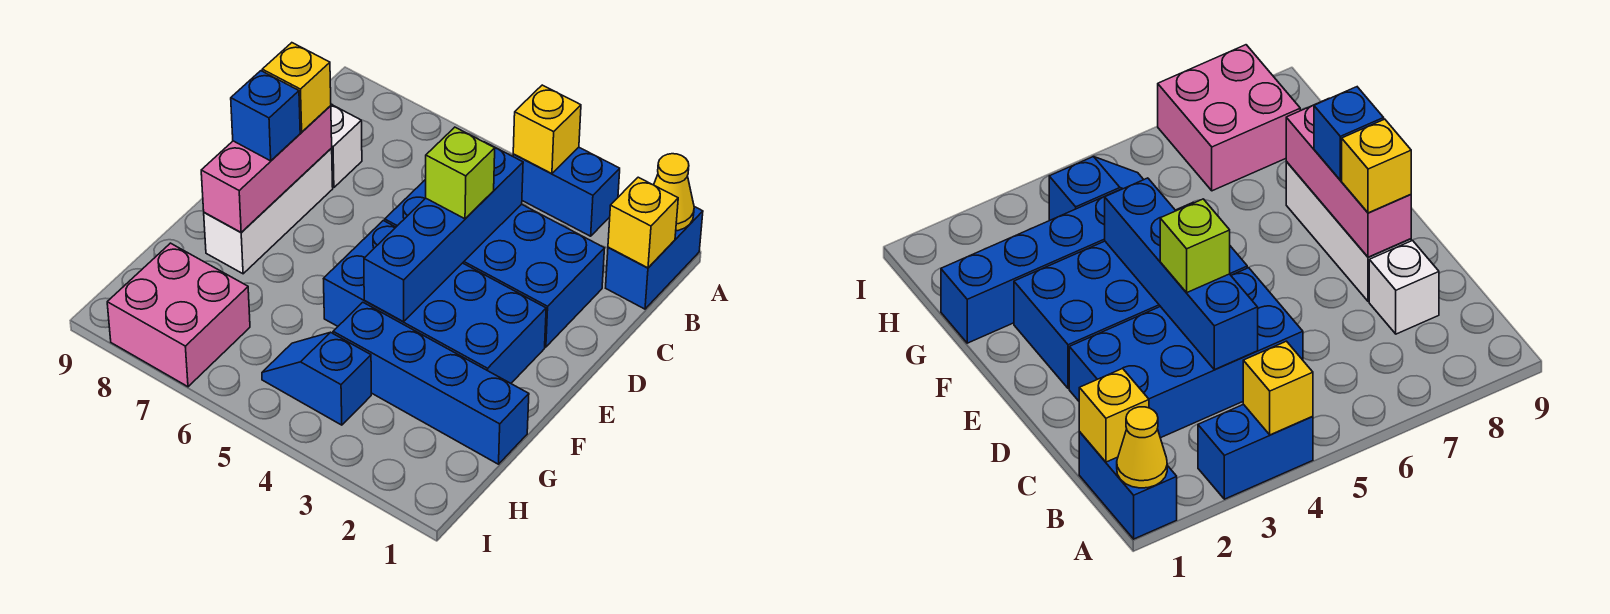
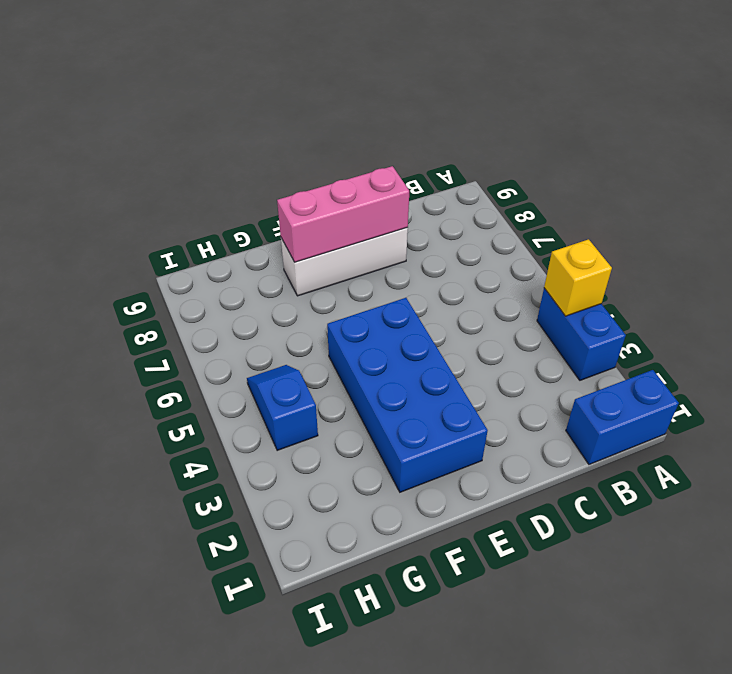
none -> blue brick C2:D5 level 1
none -> white brick C8 level 1
none -> blue brick G1:G4 level 1

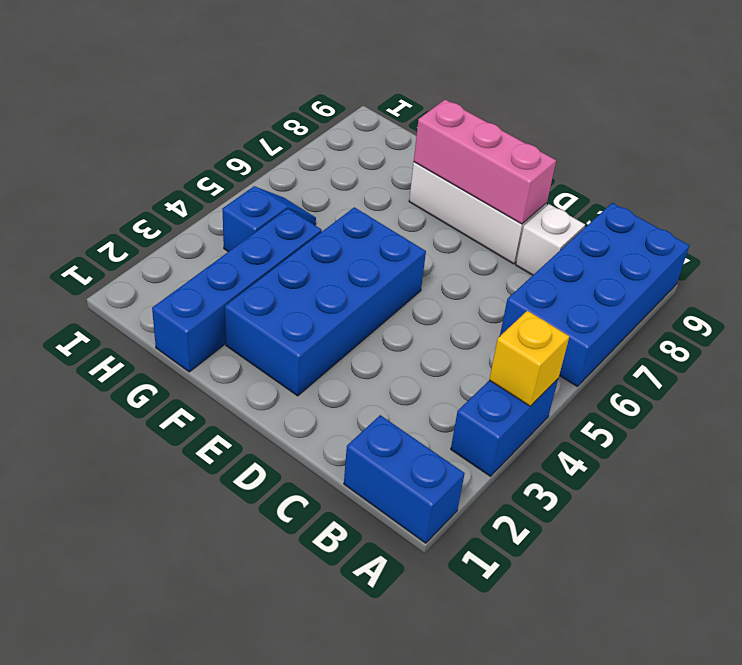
blue brick A6:B9 level 1 -> blue brick C2:D5 level 1
none -> pink brick H7:I8 level 1
none -> yellow cone A1 level 2
none -> yellow brick B1 level 2

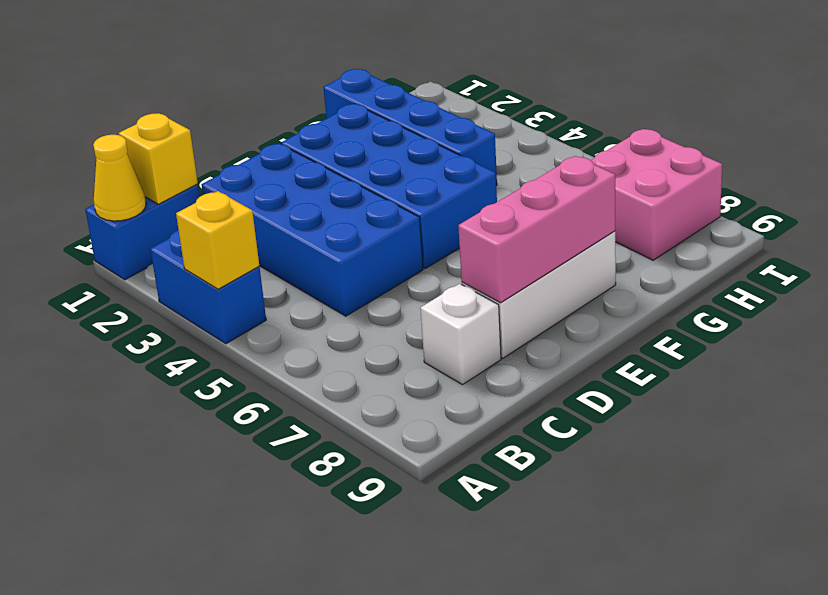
none -> blue slope H4:H5 level 1 top 4
none -> blue brick C4:F4 level 2
none -> lime brick D4 level 3

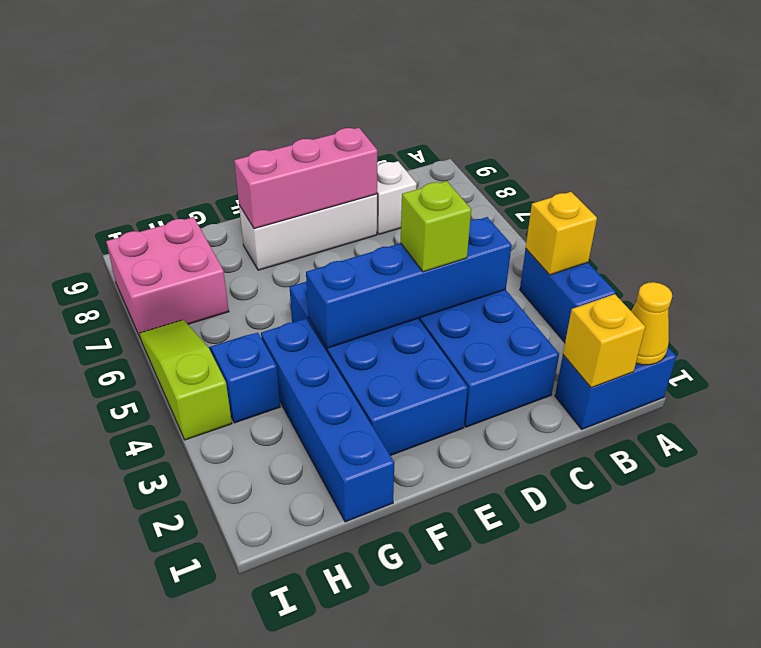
lime slope I4:I6 level 1 top 4 -> none
none -> yellow brick D8 level 3
none -> blue brick E8 level 3

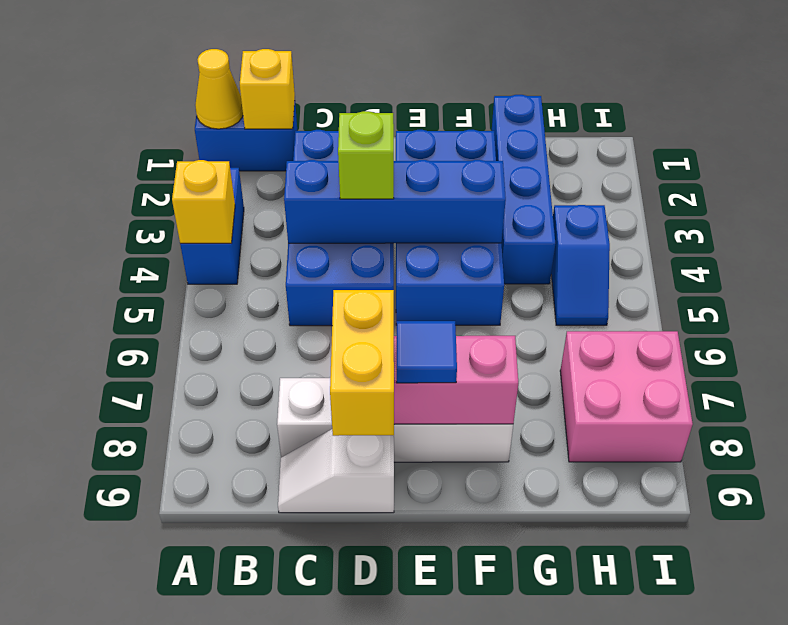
white slope C9:D9 level 1 top D -> none
yellow brick D8:D9 level 3 -> yellow brick D8 level 3
blue tile E8 level 3 -> blue brick E8 level 3

